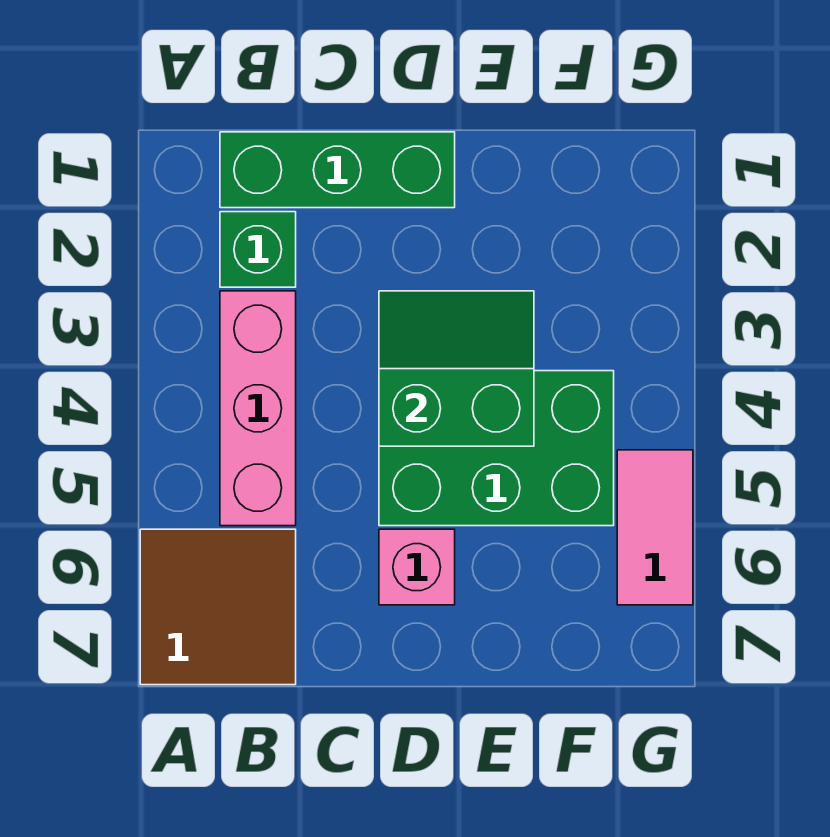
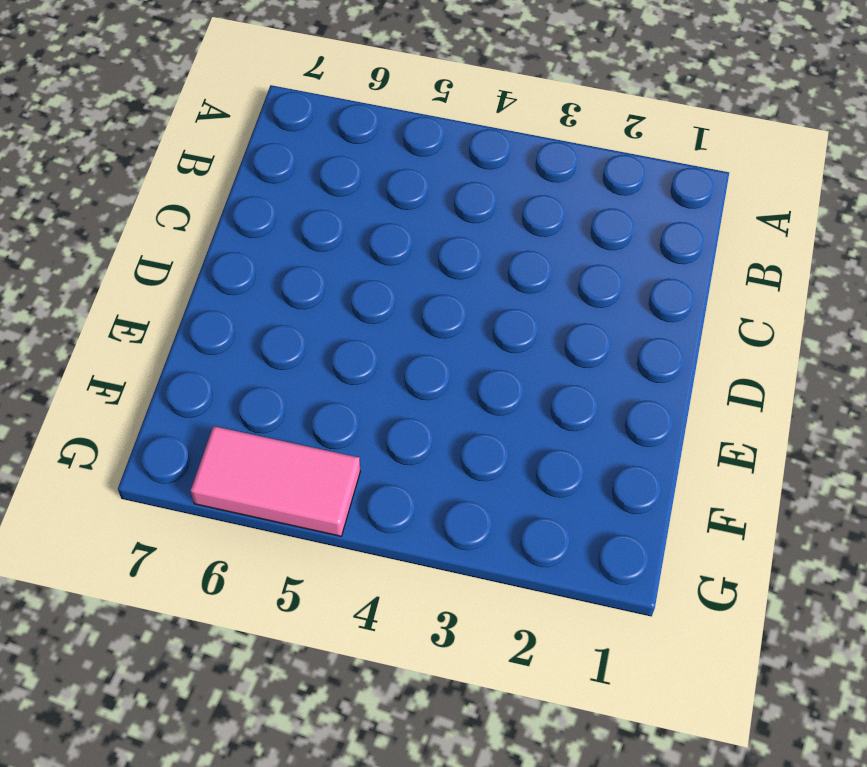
none -> brown tile A6:B7 level 1
none -> green brick B1:D1 level 1

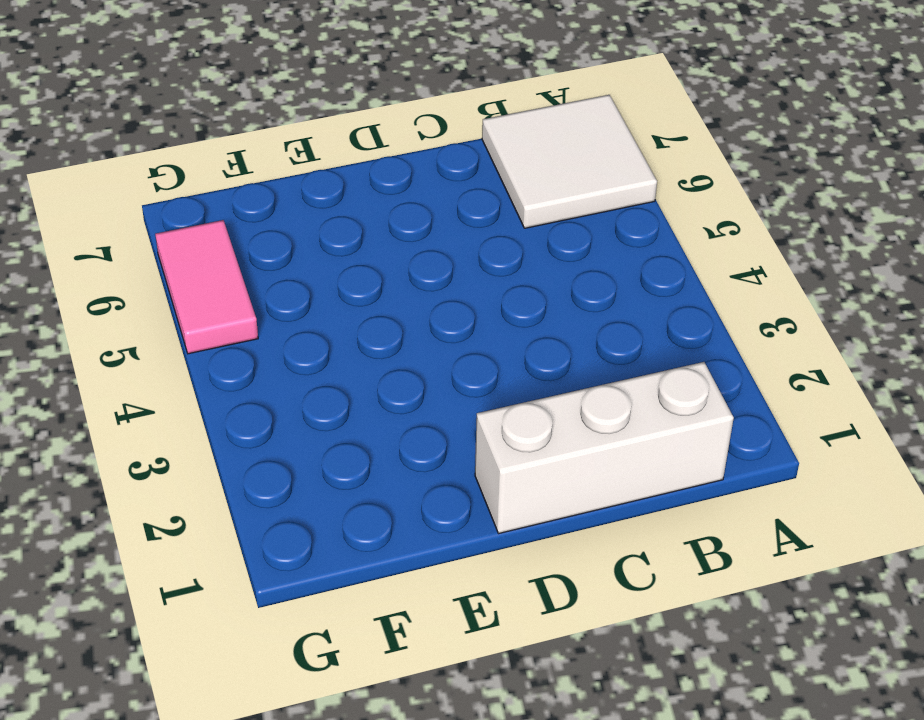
white tile A6:B7 level 1 -> brown tile A6:B7 level 1
white brick B1:D1 level 1 -> green brick B1:D1 level 1
none -> green brick B2 level 1
none -> pink brick B3:B5 level 1

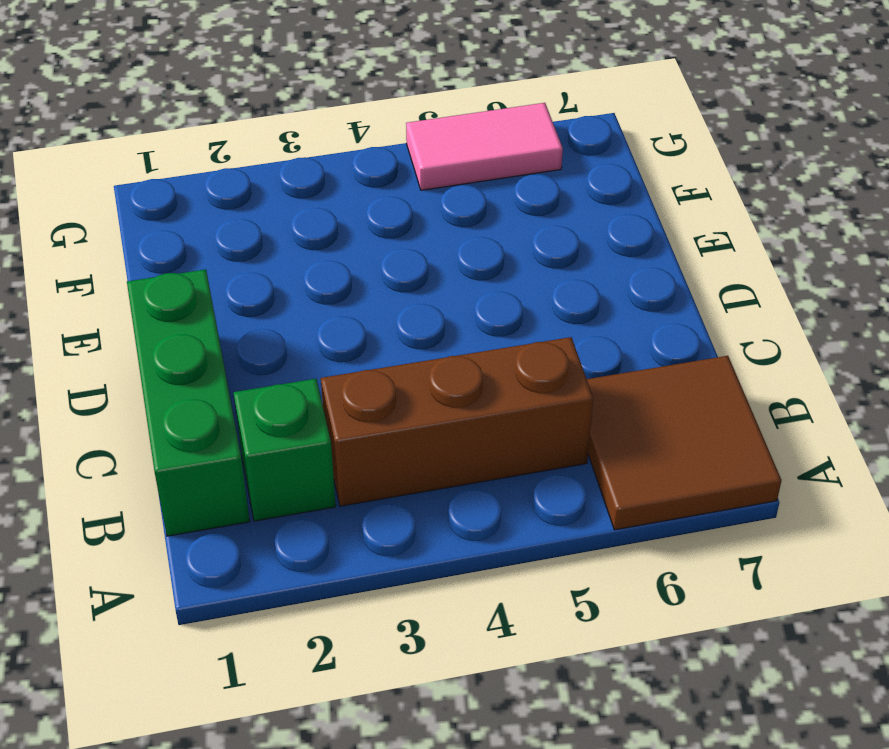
brown brick B3:B5 level 1 -> pink brick B3:B5 level 1
none -> green brick D4:F5 level 1
none -> pink brick D6 level 1

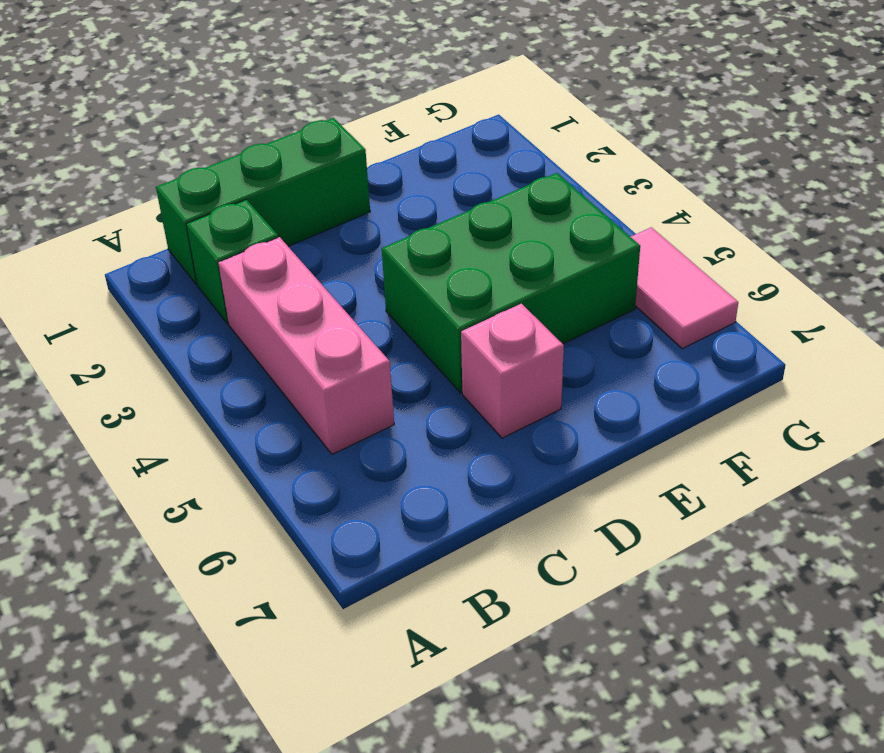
none -> brown tile A6:B7 level 1
none -> green slope D3:E4 level 2 top 4

